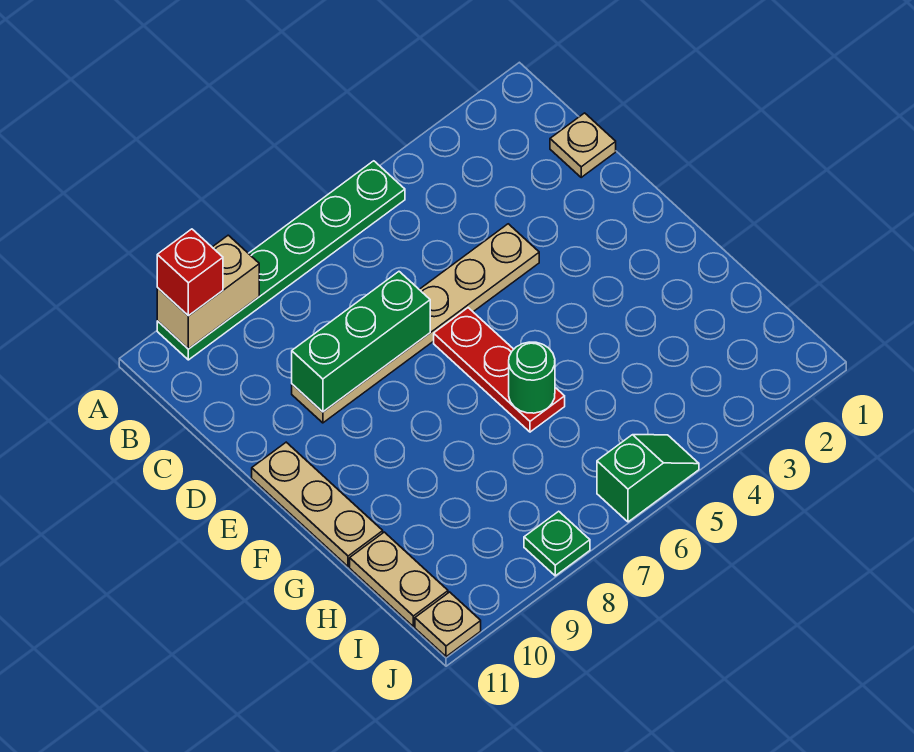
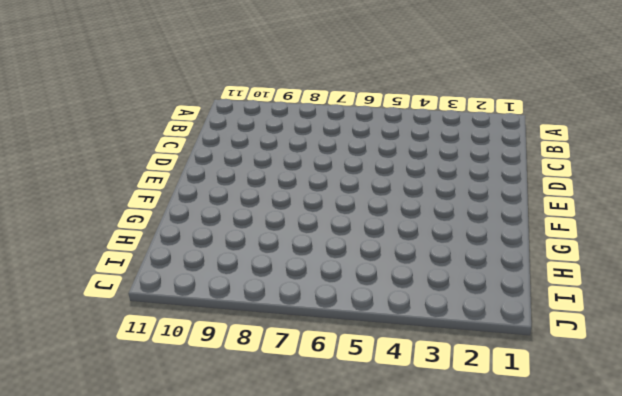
none -> green plate A5:A10 level 1
none -> tan plate C1 level 1
none -> tan plate D4:D9 level 1

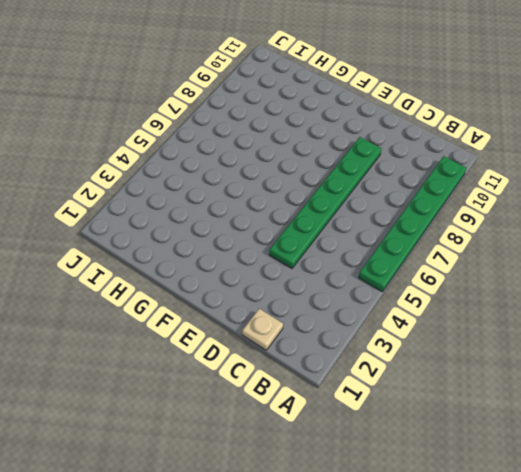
green plate D4:D9 level 1 -> tan plate D4:D9 level 1
none -> red plate E6:G6 level 1
none -> tan plate E11:G11 level 1
none -> tan plate H11:I11 level 1

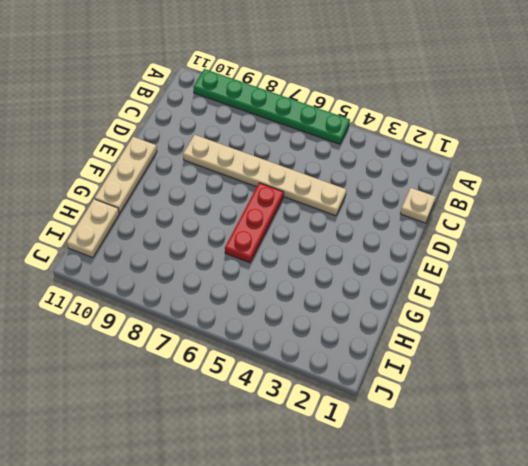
none -> green slope J5:J6 level 1 top 6
none -> green plate J8 level 1
none -> tan plate J11 level 1

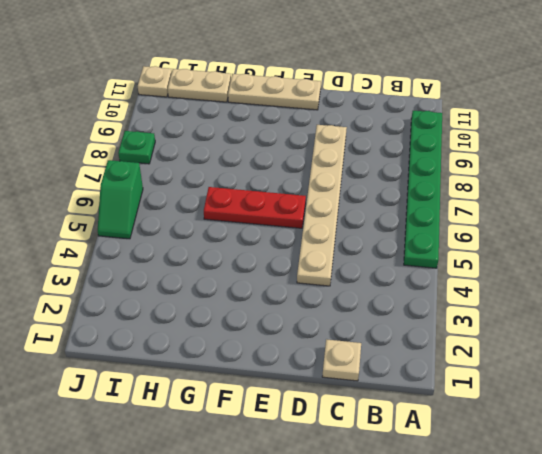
none -> tan brick A9:A10 level 2
none -> green brick D7:D9 level 2
none -> green round brick G6 level 2

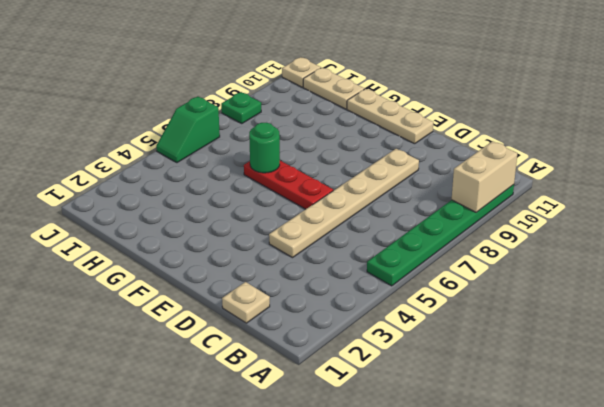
none -> green brick D7:D9 level 2
none -> red brick A10 level 3

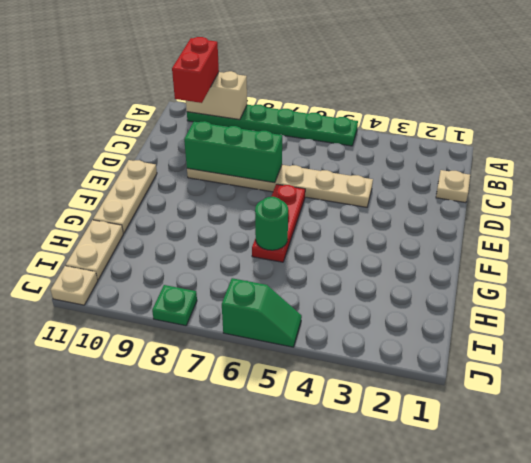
red brick A10:B10 level 3 -> red brick A10 level 3

